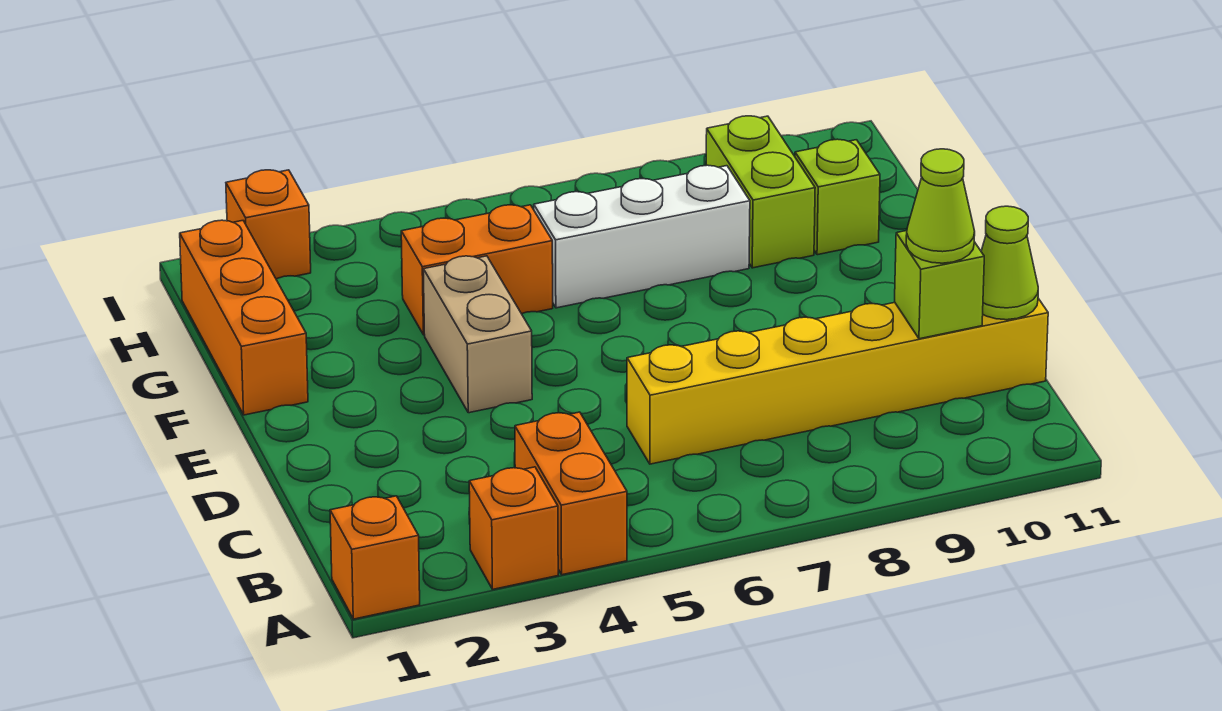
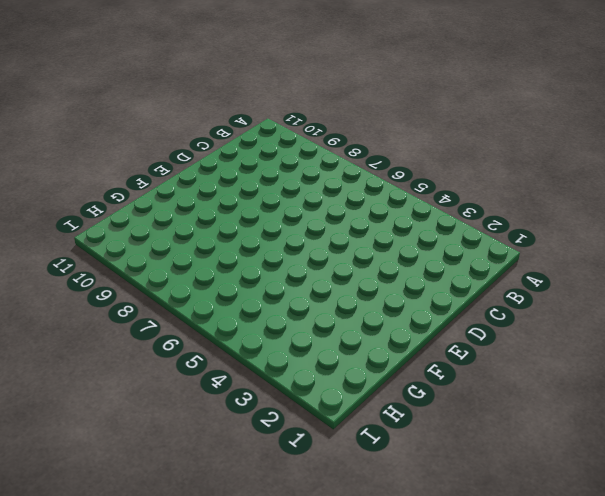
none -> orange brick A1 level 1
none -> orange brick A3 level 1
none -> orange brick A4:B4 level 1

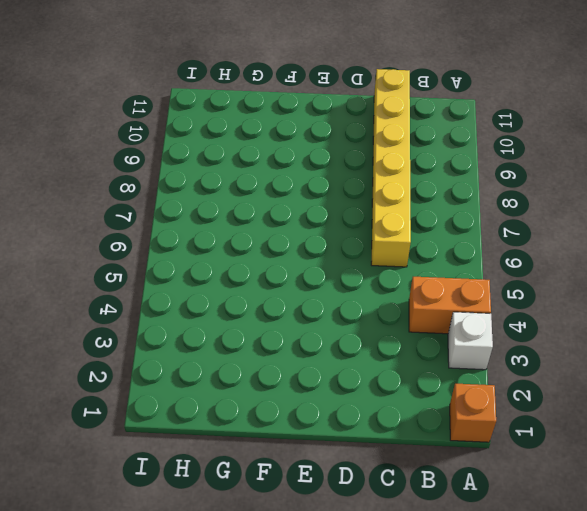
white brick A3 level 1 -> orange brick A3 level 1
none -> tan brick E4:F4 level 1
none -> orange brick F1:H1 level 1
none -> orange brick G4:G5 level 1

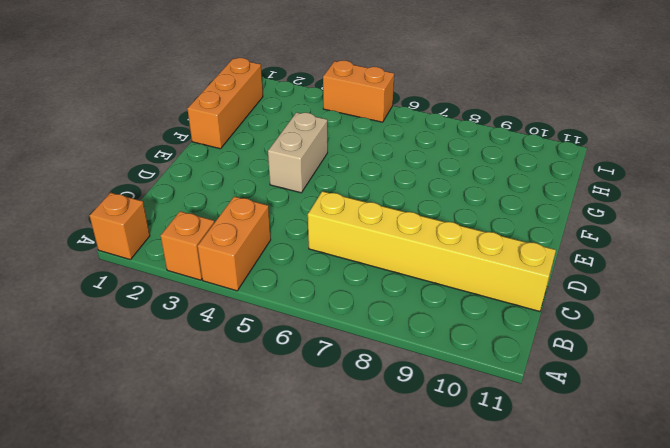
orange brick I4:I5 level 1 -> orange brick G4:G5 level 1
none -> white brick G6:G8 level 1
none -> lime brick G9:H9 level 1
none -> lime brick G10 level 1

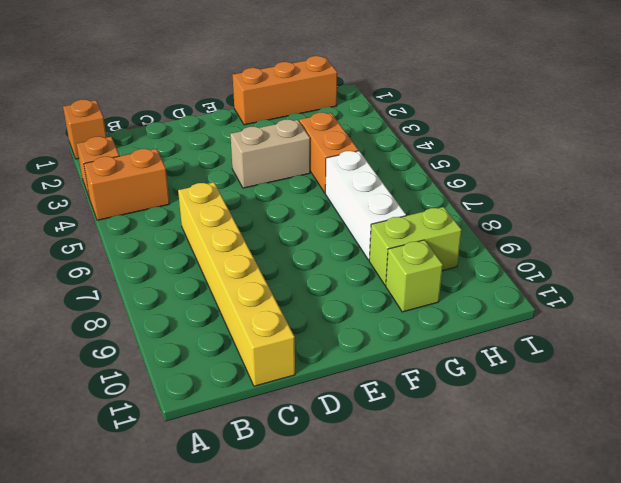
none -> orange brick I2 level 1
none -> lime brick C10 level 2
none -> lime cone C11 level 2

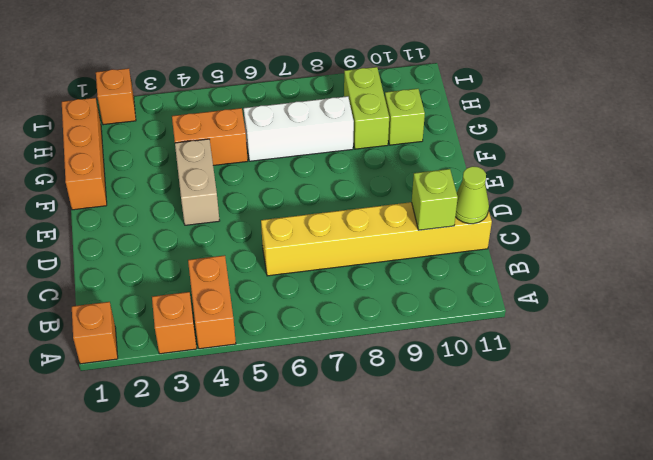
none -> lime cone C10 level 3

